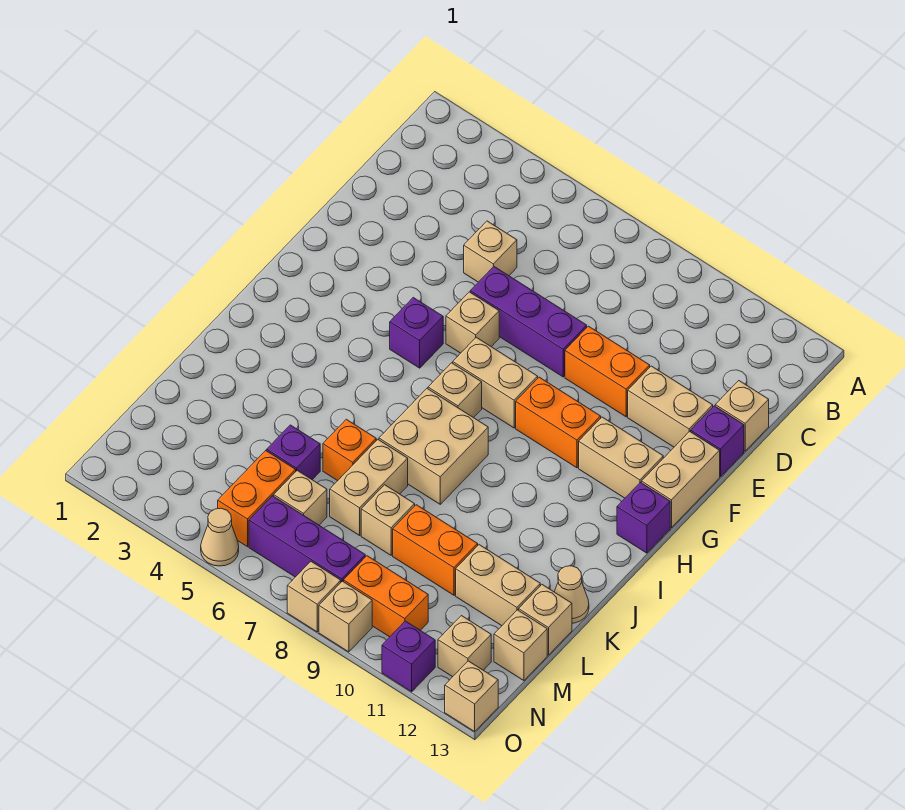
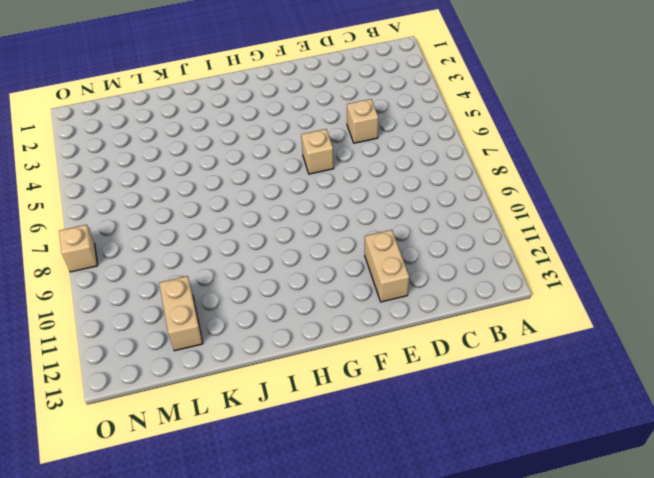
none -> tan brick D13 level 1
none -> purple brick E6:E8 level 1
none -> orange brick E9:E10 level 1
none -> purple brick E13 level 1

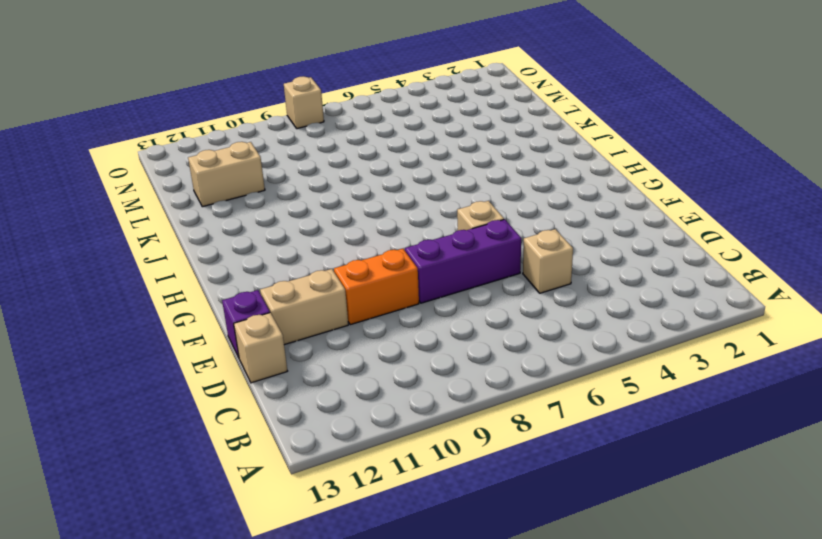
none -> tan brick F13:G13 level 1
none -> purple brick G5 level 1
none -> tan brick G7:G8 level 1
none -> orange brick G9:G10 level 1

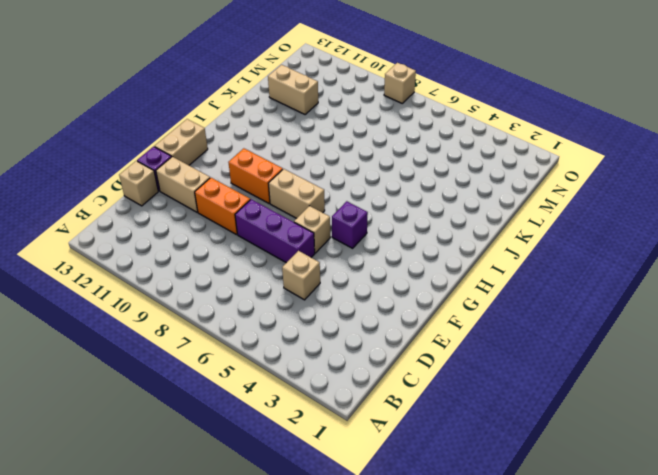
none -> tan brick G11:G12 level 1
none -> tan brick H7 level 1
none -> purple brick H13 level 1
none -> tan brick I7:J8 level 1

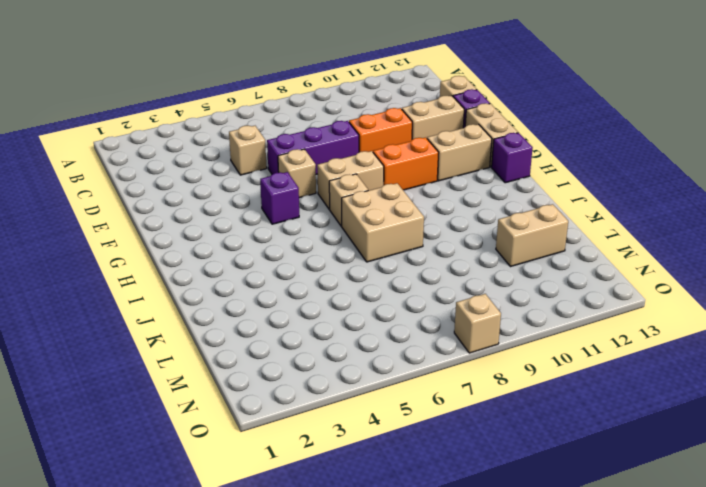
none -> orange brick K6 level 1
none -> tan brick K7:L7 level 1
none -> tan cone K13 level 1
none -> purple brick L5 level 1

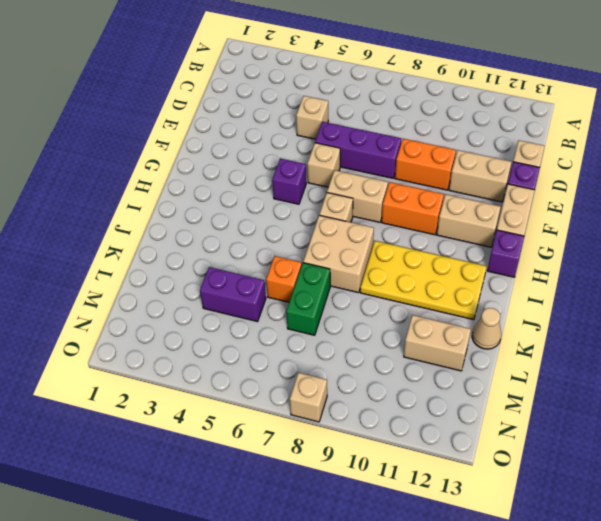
yellow plate I9:J12 level 1 -> none
green brick K7:L7 level 1 -> tan brick K7:L7 level 1
purple brick L4:L5 level 1 -> purple brick L5 level 1
none -> tan brick L8 level 1
none -> orange brick L9:L10 level 1
none -> tan brick L13 level 1
none -> orange brick M5:N5 level 1

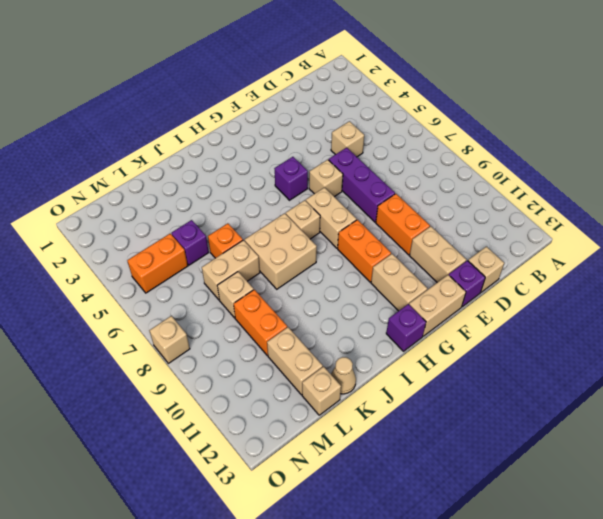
none -> tan brick M6 level 1
none -> tan brick M13 level 1
none -> purple brick N6:N8 level 1
none -> orange brick N9:N10 level 1

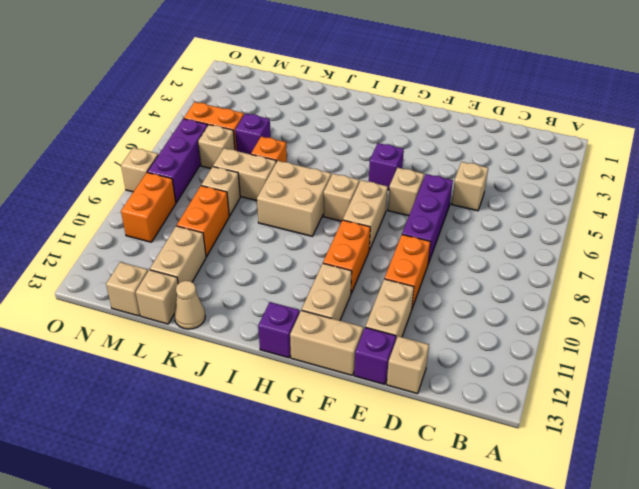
none -> tan brick N12 level 1
none -> tan cone O5 level 1
none -> tan brick O9 level 1
none -> purple brick O11 level 1

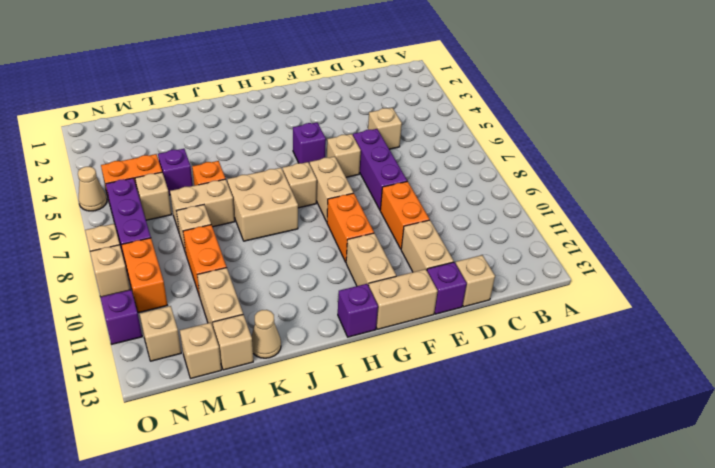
none -> tan brick O13 level 1

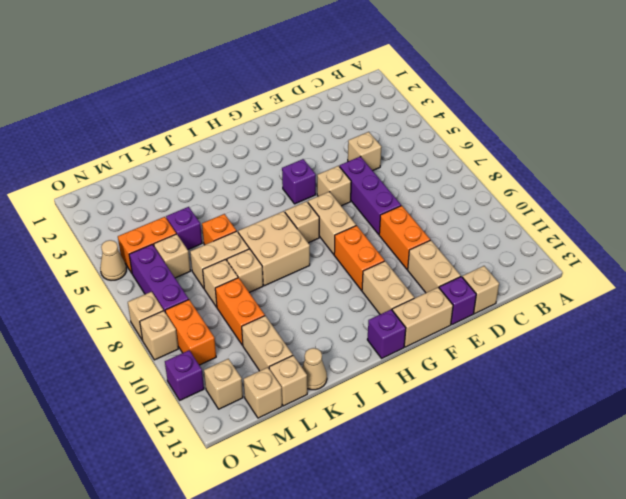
tan brick K8 level 1 -> tan brick O13 level 1

